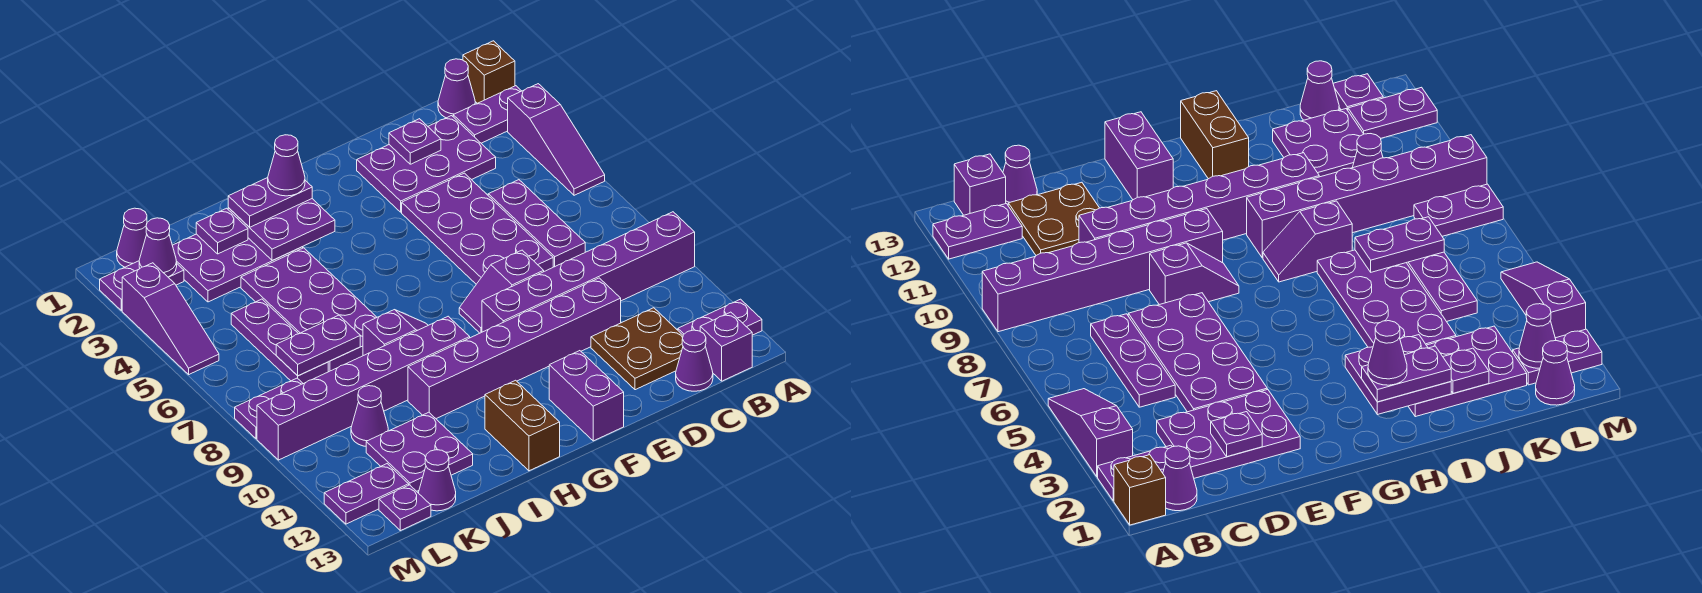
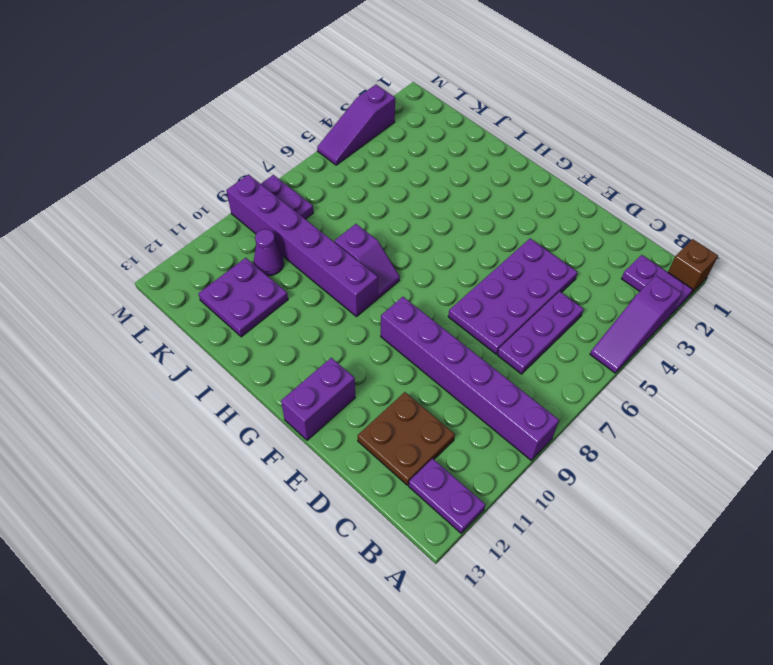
none -> purple cone B1 level 1
none -> purple brick B13 level 1
none -> purple plate C2:E3 level 1
none -> purple cone C13 level 1

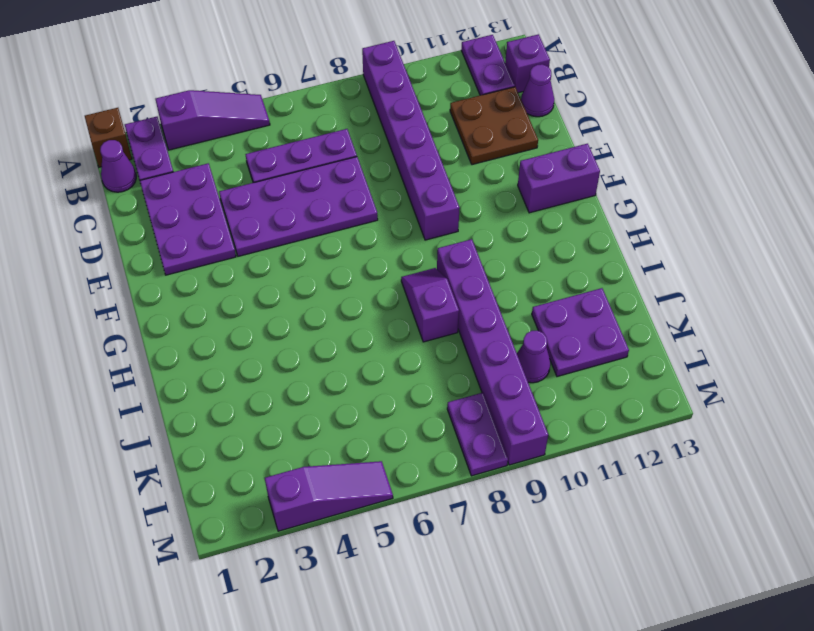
none -> purple brick D10:I10 level 1
none -> purple slope E8:F8 level 1 top E
none -> brown brick H12:H13 level 1
none -> purple plate I2:K3 level 1

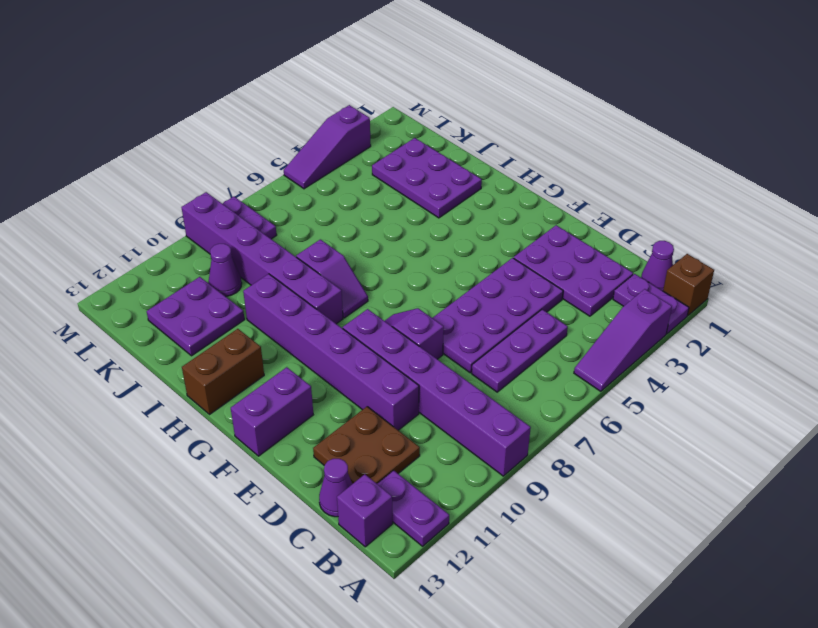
none -> purple plate I4:J7 level 1
none -> purple plate K5:K7 level 1
none -> purple cone K13 level 1
none -> purple cone L1 level 1

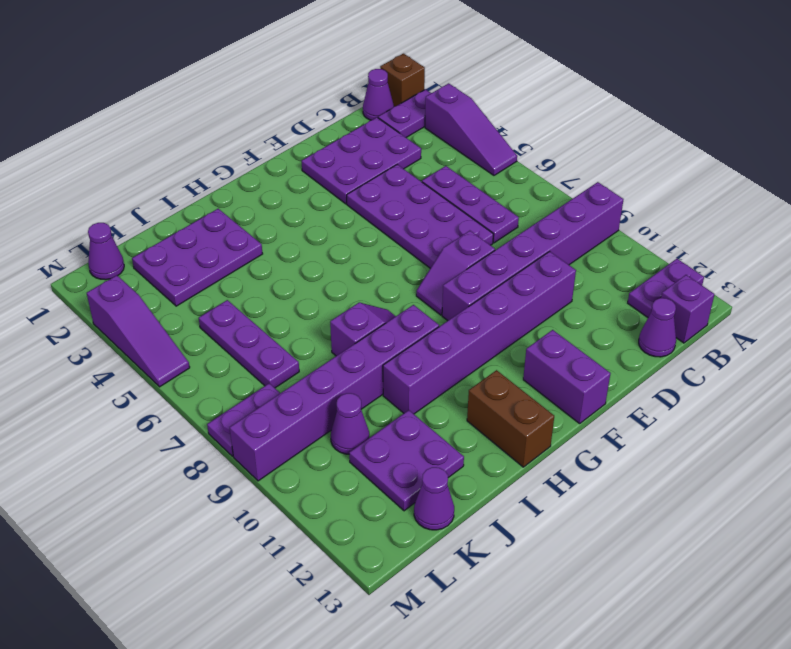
none -> brown plate C11:D12 level 1
none -> purple plate I4:J7 level 1
none -> purple plate L2:M2 level 1
none -> purple plate L12:M12 level 1

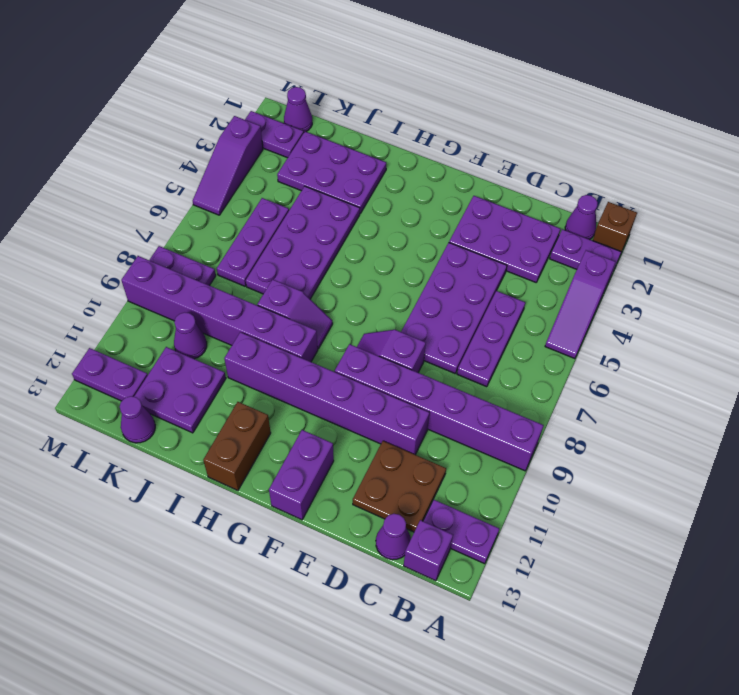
none -> purple plate L13 level 1
none -> purple plate D2 level 2
none -> purple plate H2:I3 level 2
none -> purple plate J2 level 2

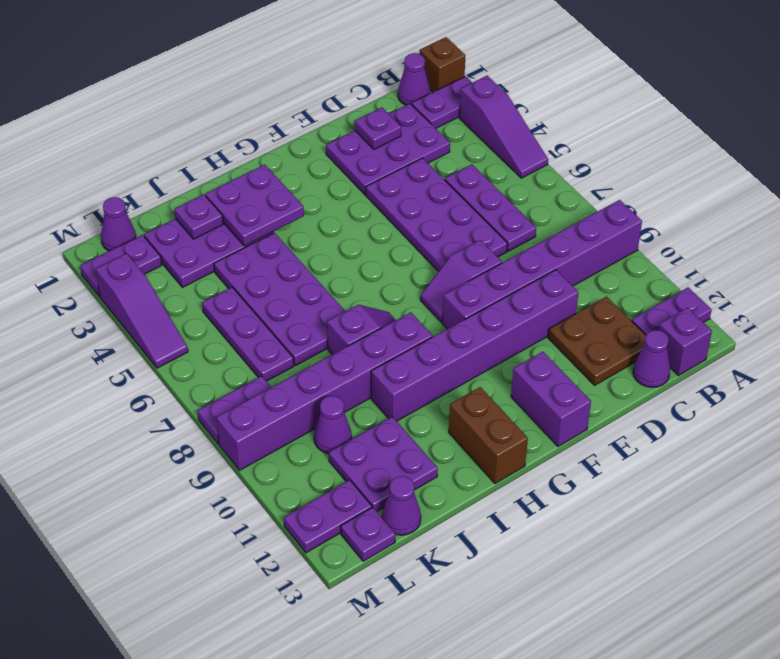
none -> purple plate J7:K7 level 2
none -> purple cone L2 level 2
none -> purple plate H2:I2 level 3
none -> purple cone H2 level 4

